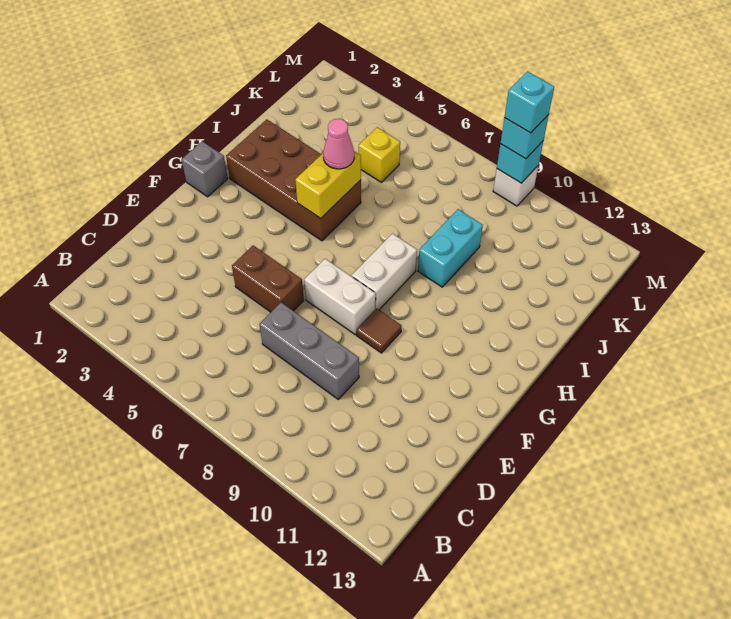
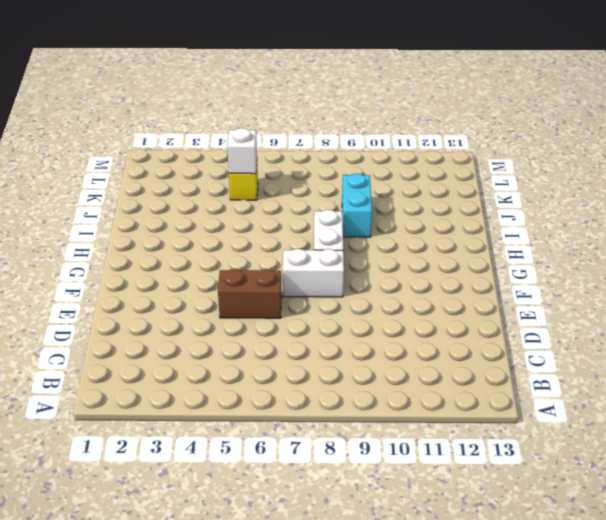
white brick K5 level 2 -> white brick M9 level 1
none -> grey brick D7:D9 level 1
none -> brown tile F9 level 1
none -> grey brick G1 level 1

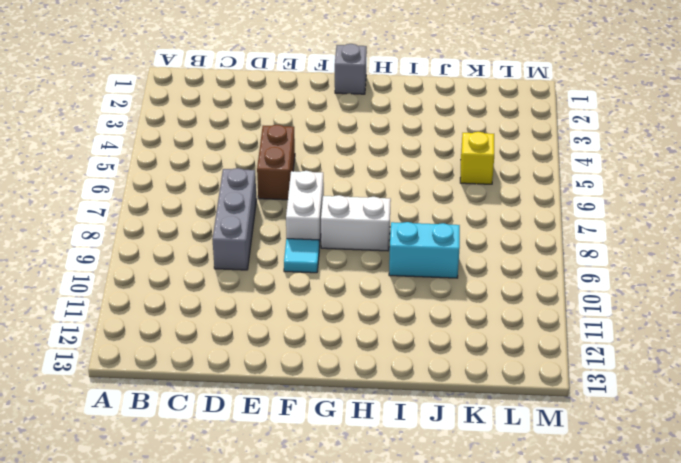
cyan tile F9 level 1 -> brown tile F9 level 1
none -> brown brick H2:I5 level 1
none -> white brick M9 level 1
none -> yellow brick H5:I5 level 2

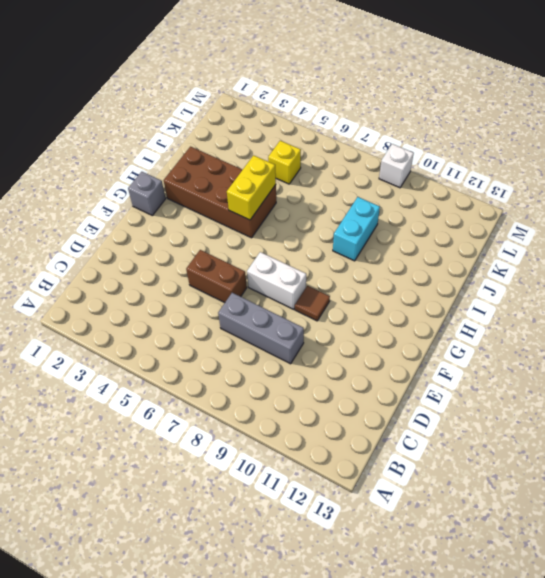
none -> white brick G8:H8 level 1
none -> cyan brick M9 level 2
none -> pink cone I5 level 3

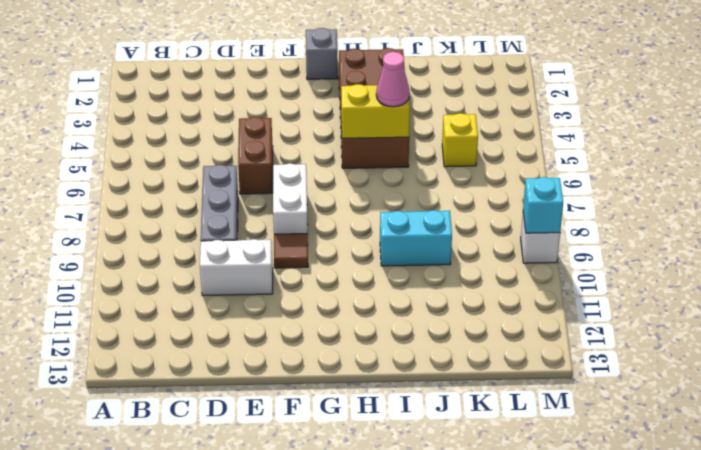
white brick D10:E10 level 1 -> white brick G8:H8 level 1
none -> cyan brick M9 level 3
none -> cyan brick M9 level 4

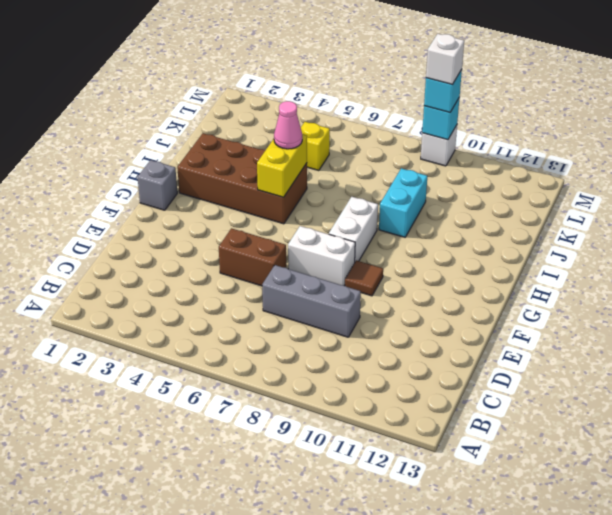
white brick M9 level 4 -> cyan brick M9 level 4

